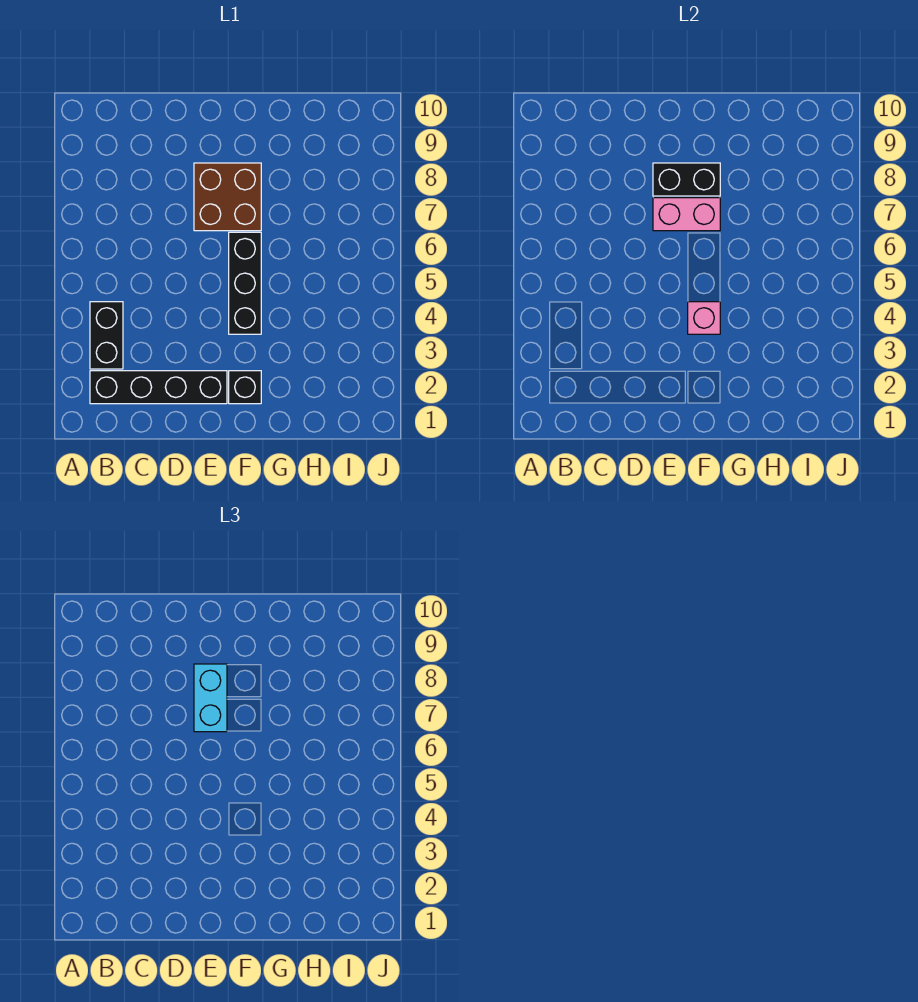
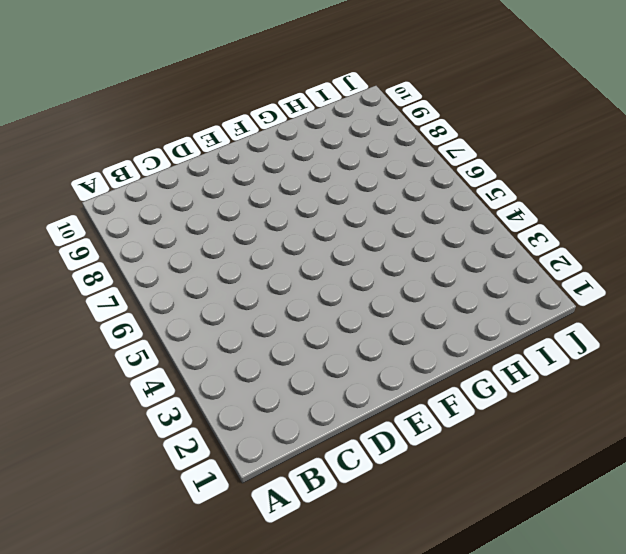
none -> black brick B2:E2 level 1
none -> black brick B3:B4 level 1

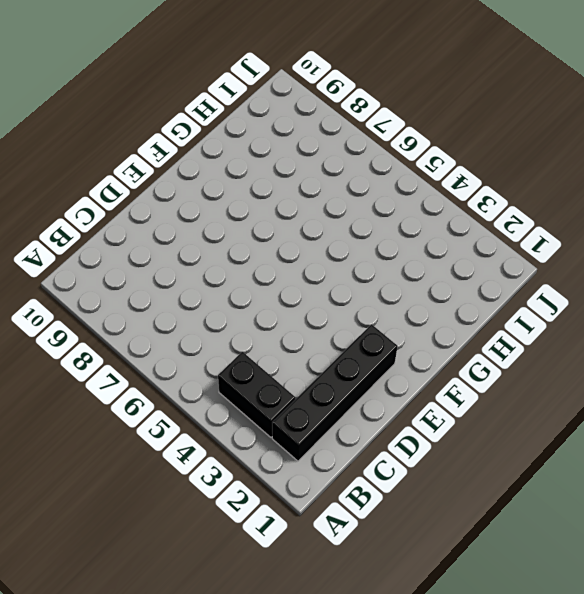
none -> brown brick E7:F8 level 1
none -> black brick F2 level 1

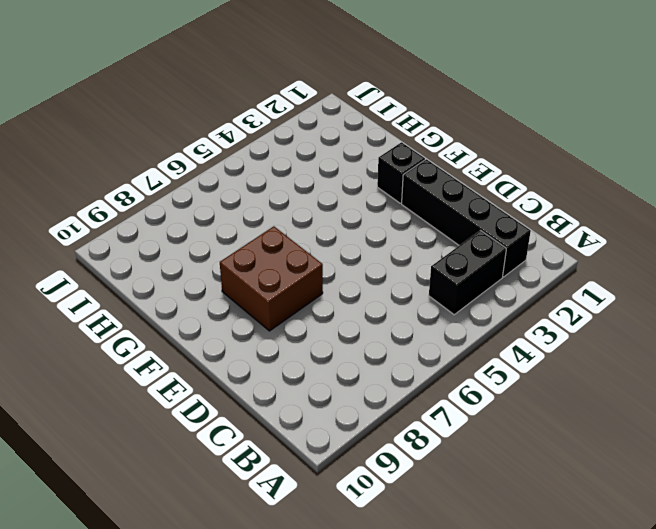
none -> black brick F4:F6 level 1
none -> pink brick E7:F7 level 2

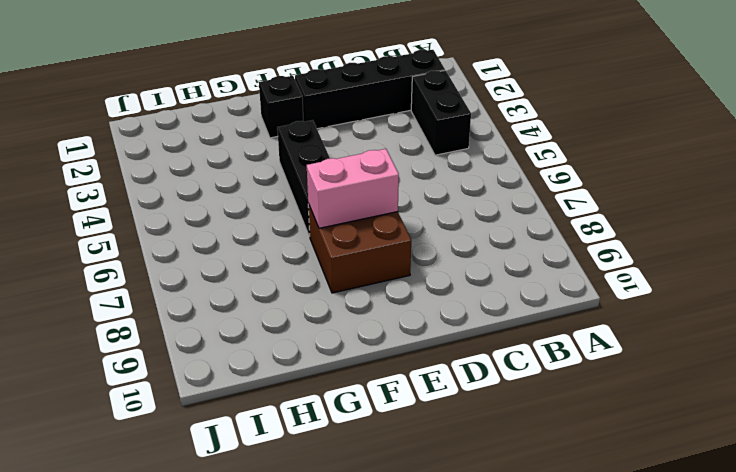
none -> black brick E8:F8 level 2
none -> pink brick F4 level 2

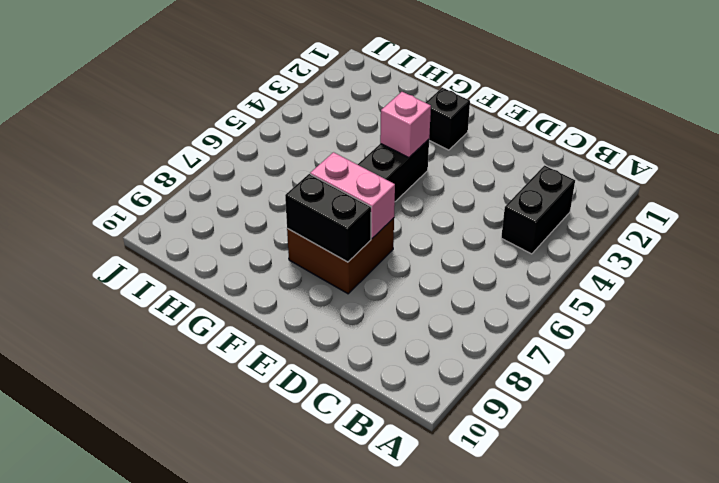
none -> black brick B2:E2 level 1
none -> cyan brick E7:E8 level 3

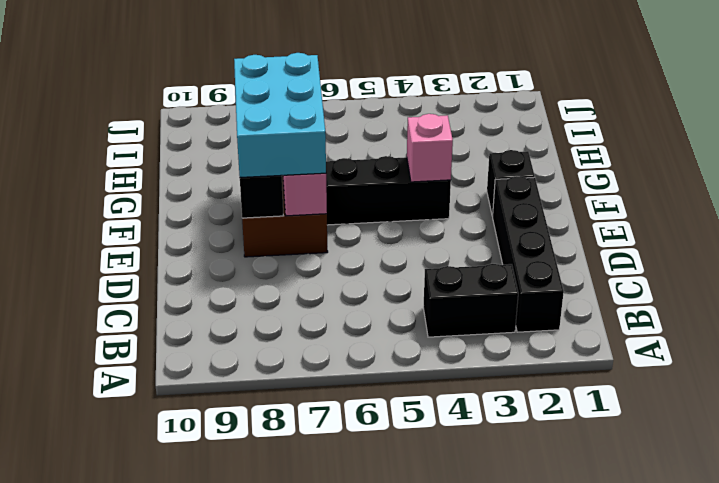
cyan brick E7:G8 level 3 -> cyan brick E7:E8 level 3

